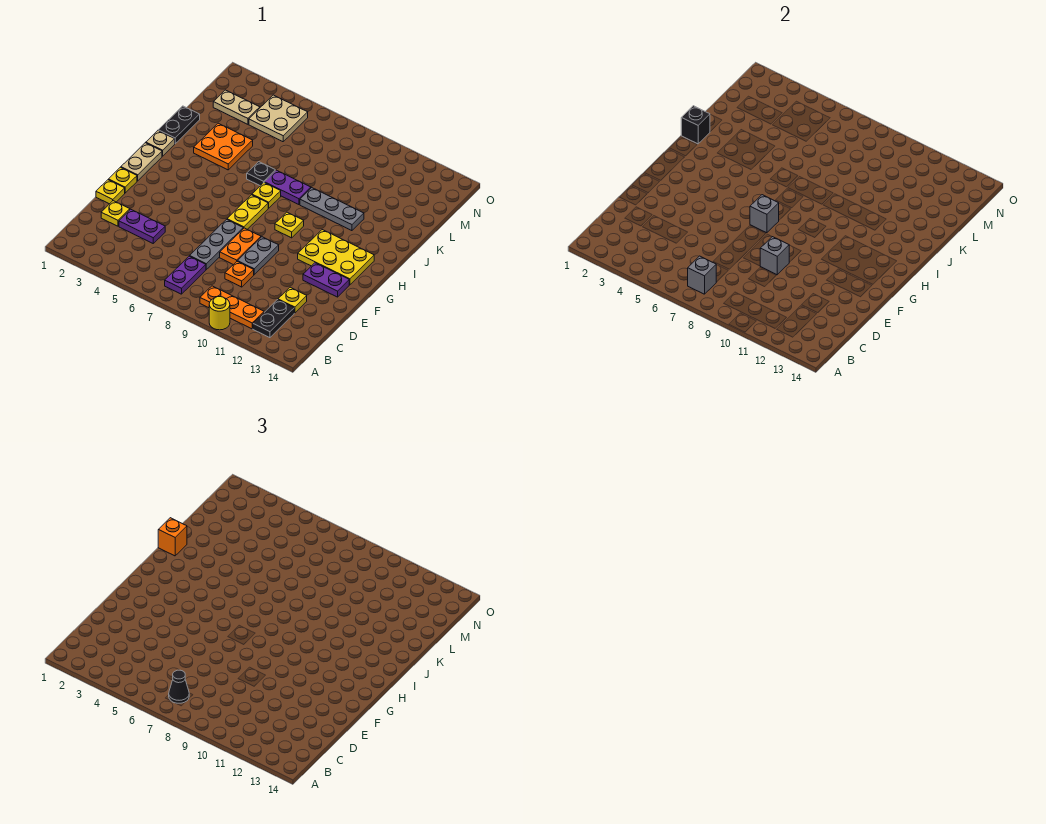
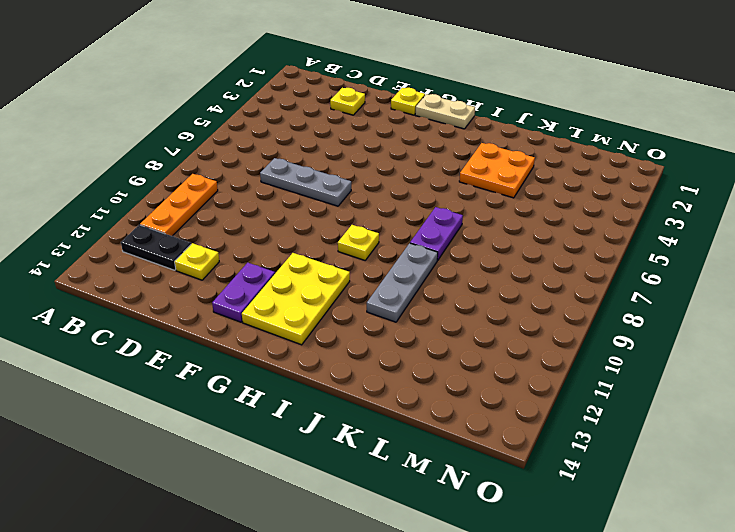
none -> yellow round brick A10 level 1
none -> purple plate B7:C7 level 1
none -> purple plate D3:D4 level 1
none -> orange plate D9 level 1

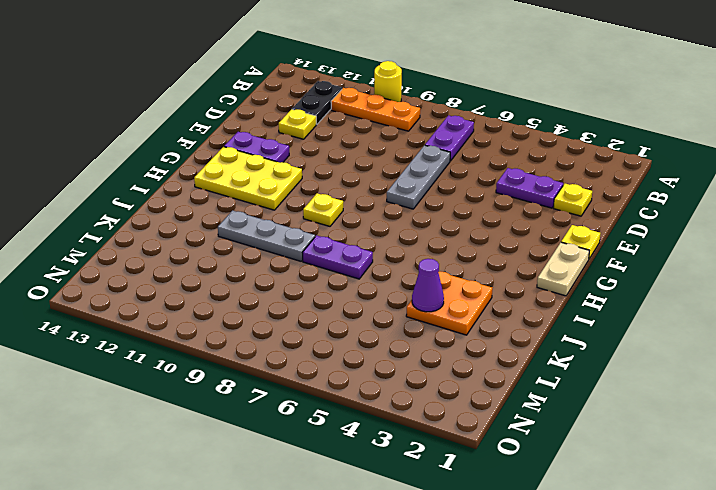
purple cone K4 level 2 -> none
none -> orange plate D9 level 1
none -> yellow plate E1 level 1
none -> orange plate E8:F8 level 1
none -> grey plate E9:F9 level 1

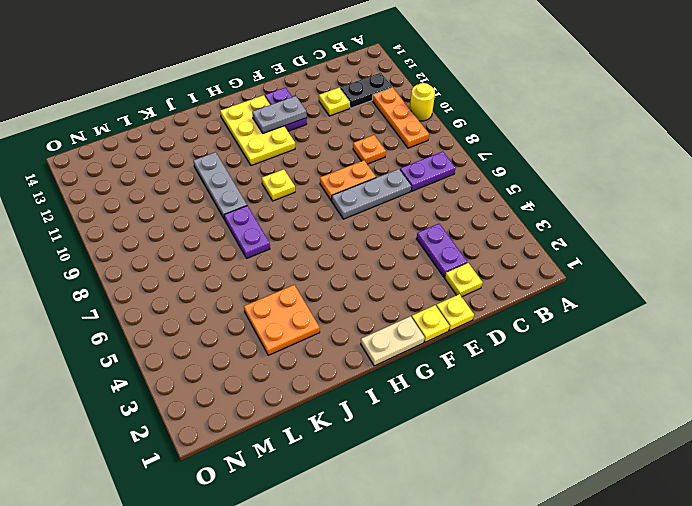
grey plate F12:G12 level 2 -> grey plate E9:F9 level 1
none -> yellow plate G7:H7 level 1
none -> tan plate I1 level 1
none -> yellow plate I7 level 1
none -> black plate J1:K1 level 1

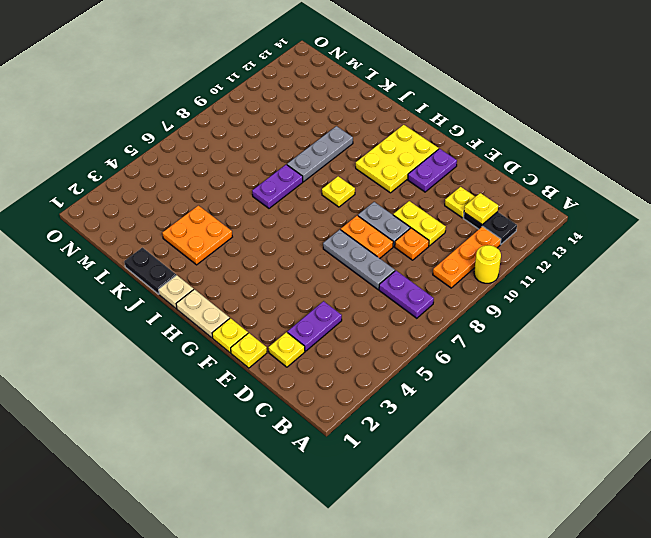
yellow plate C12 level 2 -> yellow plate I7 level 1
yellow plate D10:E10 level 1 -> yellow plate G7:H7 level 1
none -> black plate J6 level 1
none -> tan plate M2:M3 level 1
none -> tan plate M4:N5 level 1
none -> grey brick B7 level 2

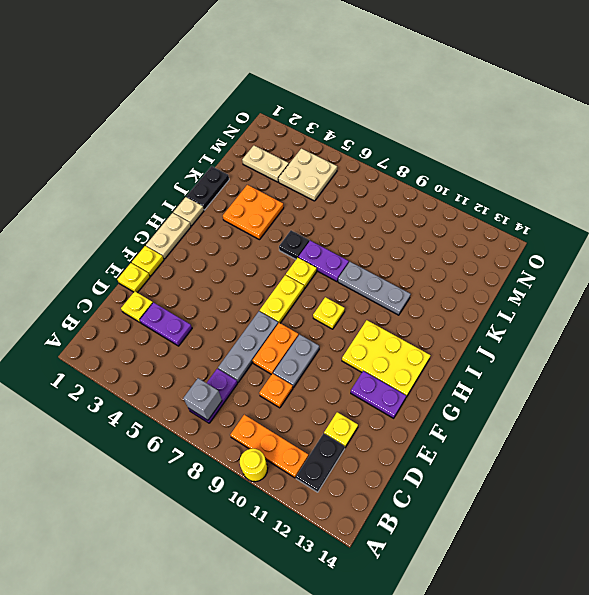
none -> grey brick E9 level 2
none -> grey brick G7 level 2
none -> black brick J1 level 2
none -> black cone B7 level 3

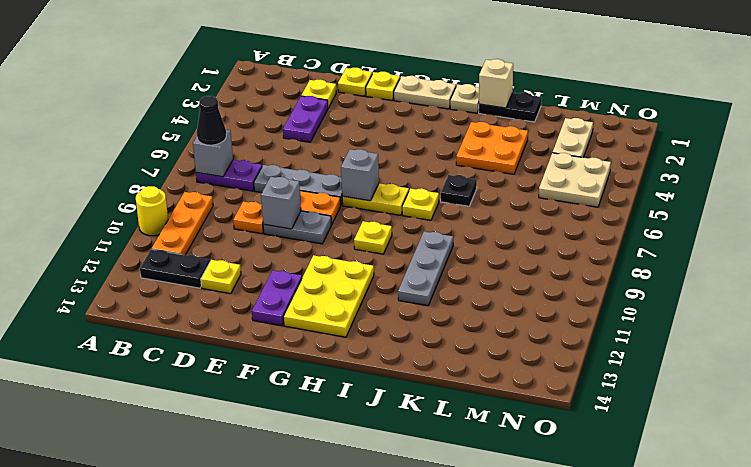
tan brick J1 level 2 -> black brick J1 level 2
none -> purple plate J7:J8 level 1
none -> orange brick J1 level 3

